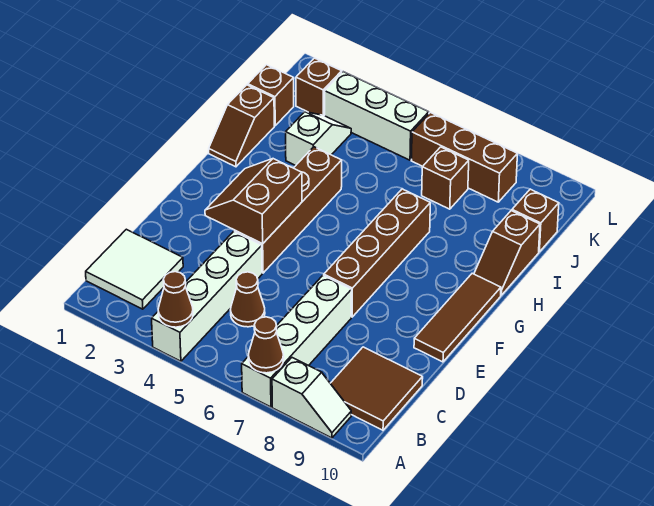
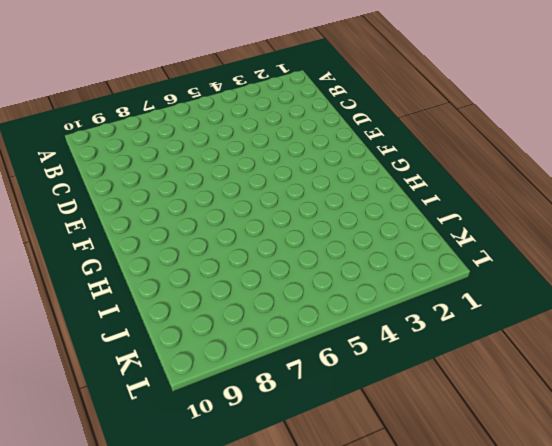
none -> white brick A4:D4 level 1
none -> white brick A7:D7 level 1
none -> white slope A8:A9 level 1 top 8

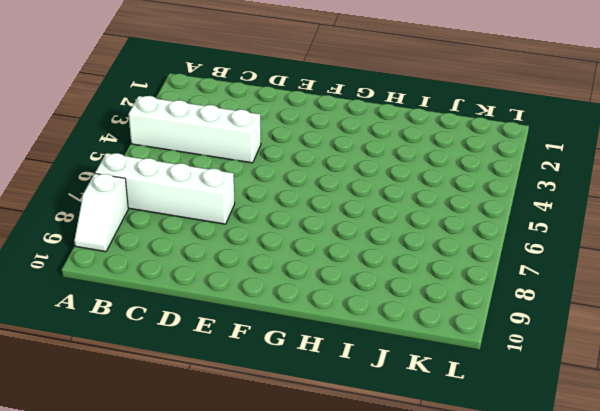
none -> white tile B1:C2 level 1
none -> brown tile B9:C10 level 1
none -> brown cone C5 level 1

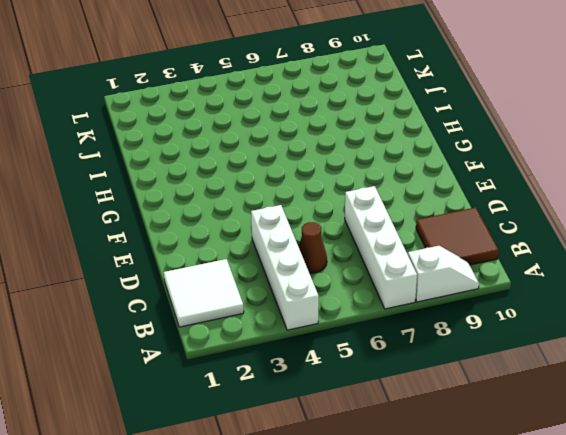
none -> brown brick E4:H4 level 1
none -> brown brick E7:H7 level 1
none -> brown tile E10:G10 level 1

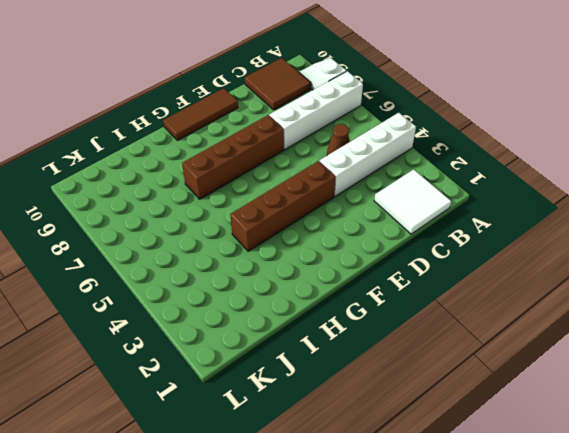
none -> brown slope H1:I1 level 1 top I
none -> brown slope H10:I10 level 1 top I
none -> white slope I3:J3 level 1 top I

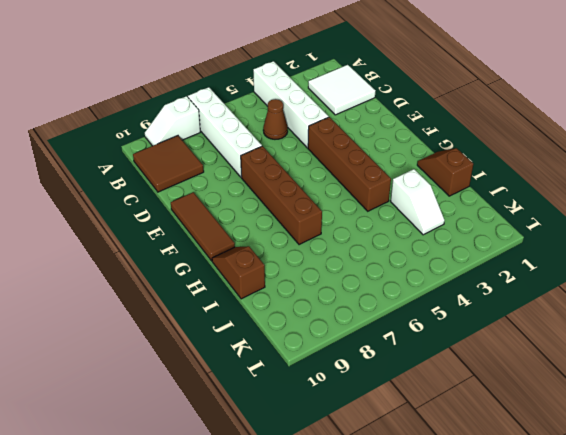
none -> brown brick J1 level 1
none -> brown brick J7 level 1
none -> brown brick J10 level 1

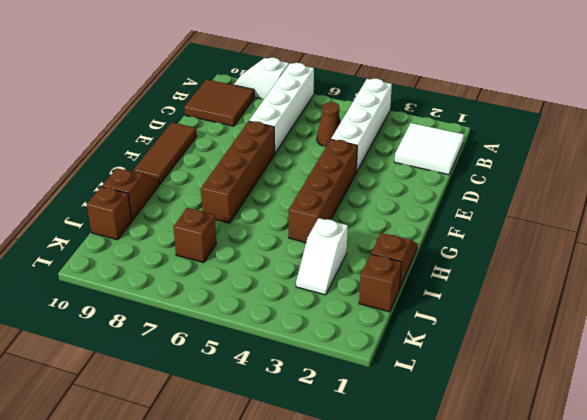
none -> brown brick K2 level 1
none -> white brick K3:K5 level 1
none -> brown brick K6:K8 level 1

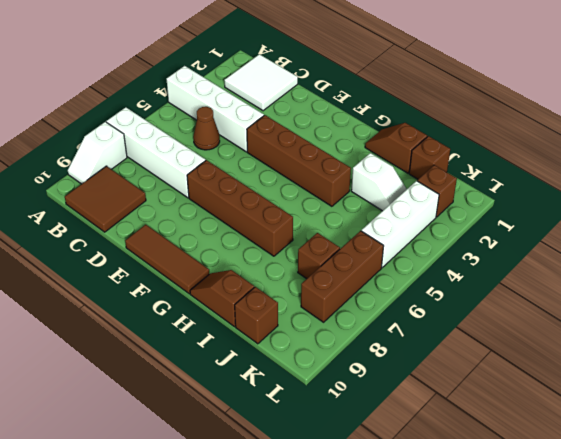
none -> brown cone A4 level 2
none -> brown cone A7 level 2
none -> brown slope E3:F4 level 2 top 4

